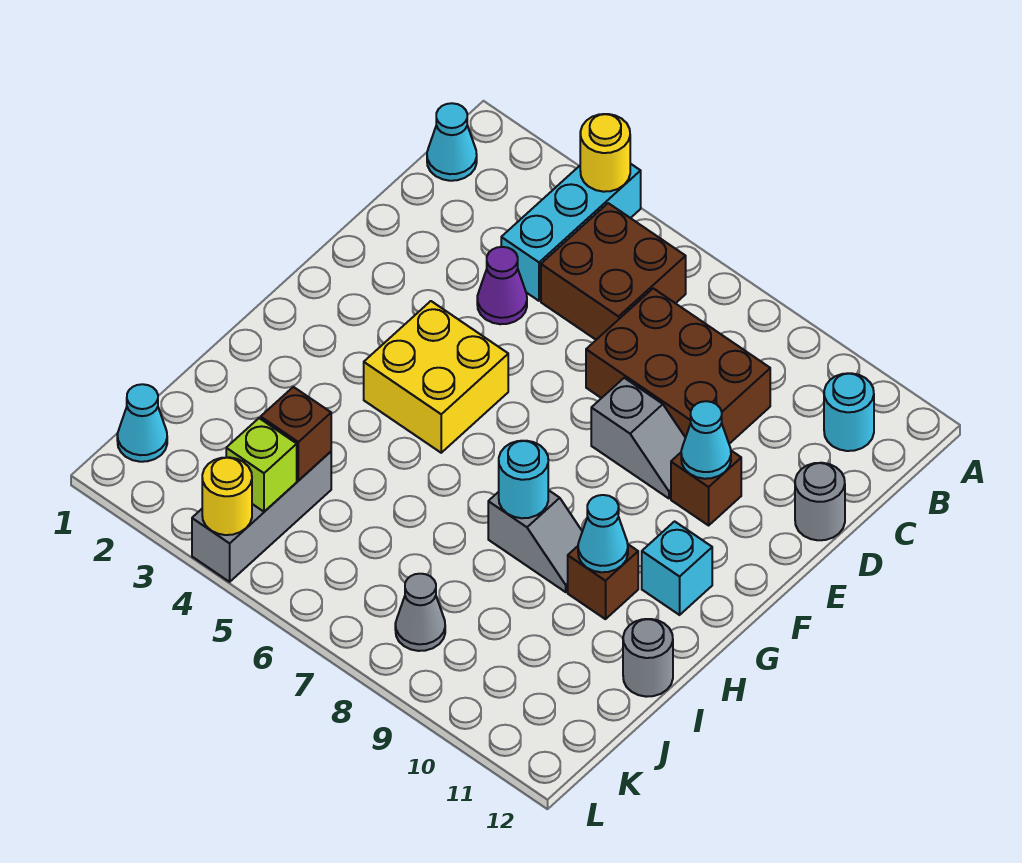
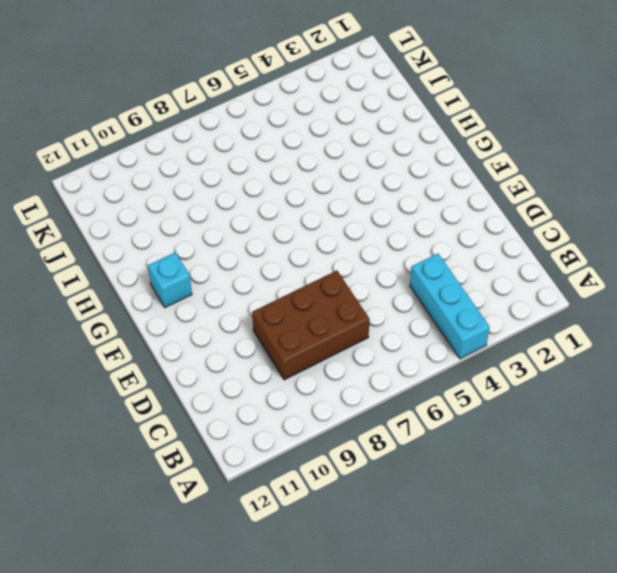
none -> cyan cone B1 level 1
none -> brown brick B5:C6 level 1
none -> cyan round brick B11 level 1

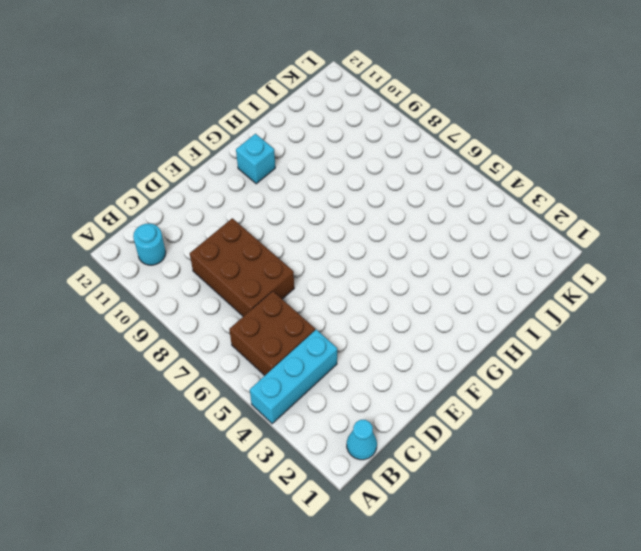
none -> purple cone D4 level 1
none -> grey round brick D12 level 1
none -> grey slope E8:E9 level 1 top 8

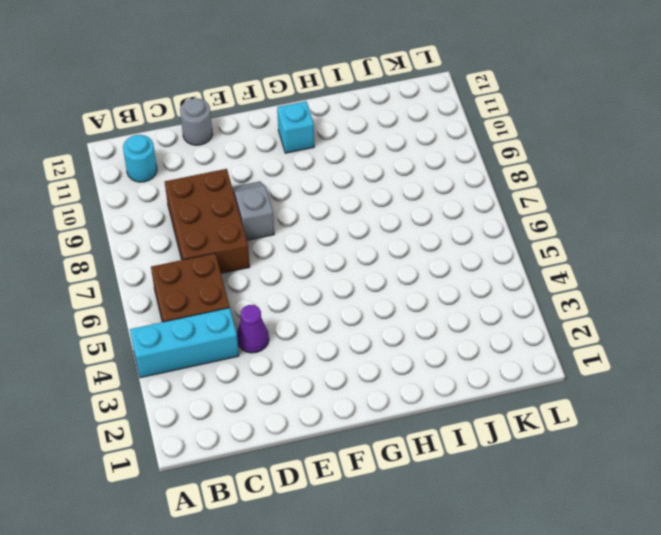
none -> cyan cone B1 level 1
none -> brown brick E10 level 1
none -> yellow brick F4:G5 level 1

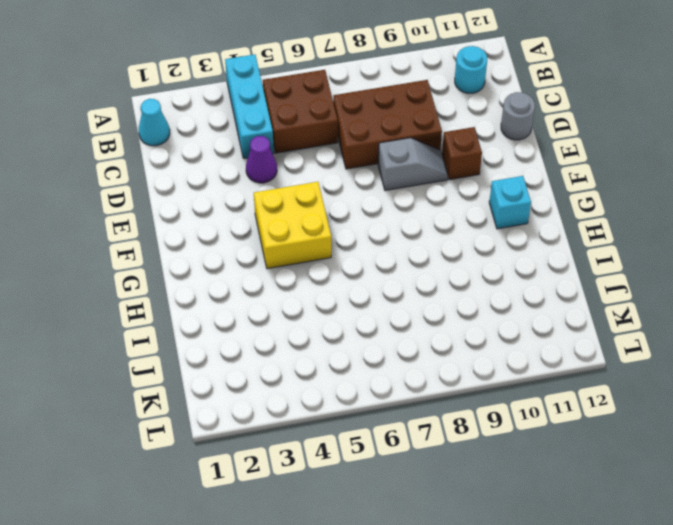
none -> grey slope H8:H9 level 1 top 8
none -> brown brick H10 level 1
none -> grey round brick I12 level 1

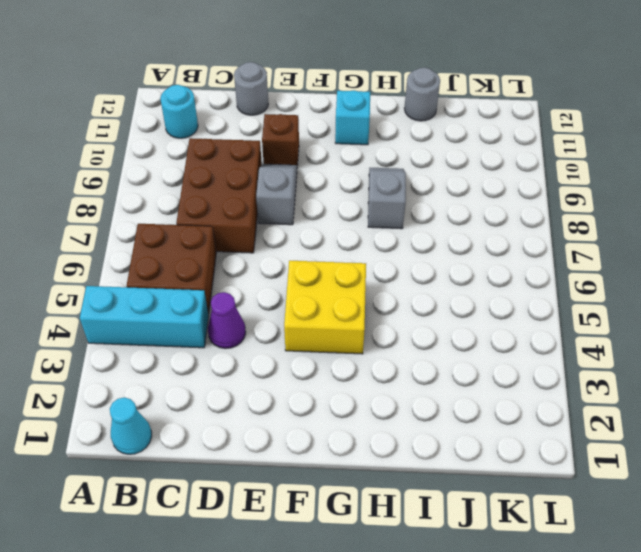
none -> brown brick H10 level 1
none -> grey brick J4:L4 level 1
none -> cyan cone K1 level 1

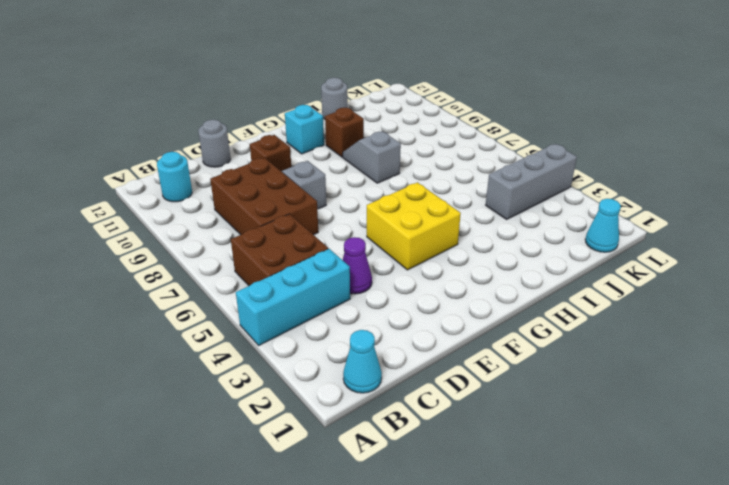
none -> grey cone K8 level 1
none -> yellow round brick A4 level 2
none -> cyan cone E10 level 2

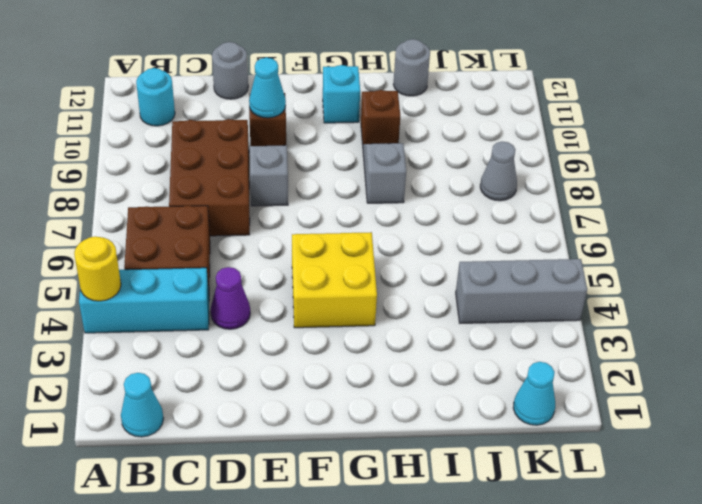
none -> cyan round brick H8 level 2
none -> cyan cone H10 level 2
none -> brown brick J4 level 2

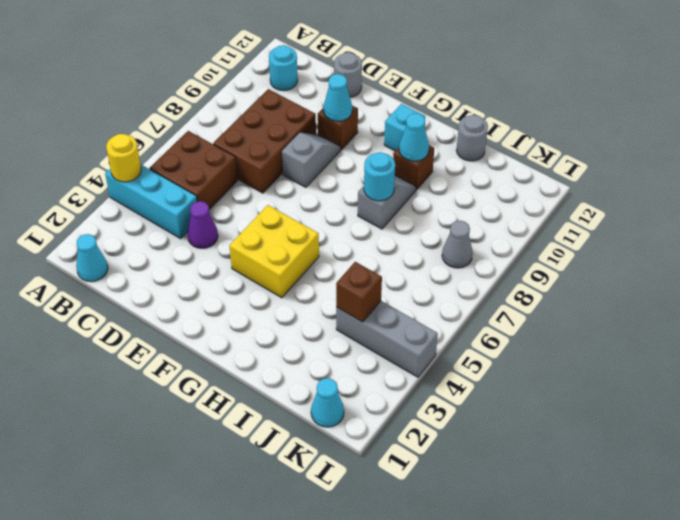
none -> lime brick K4 level 2
none -> yellow round brick L4 level 2

